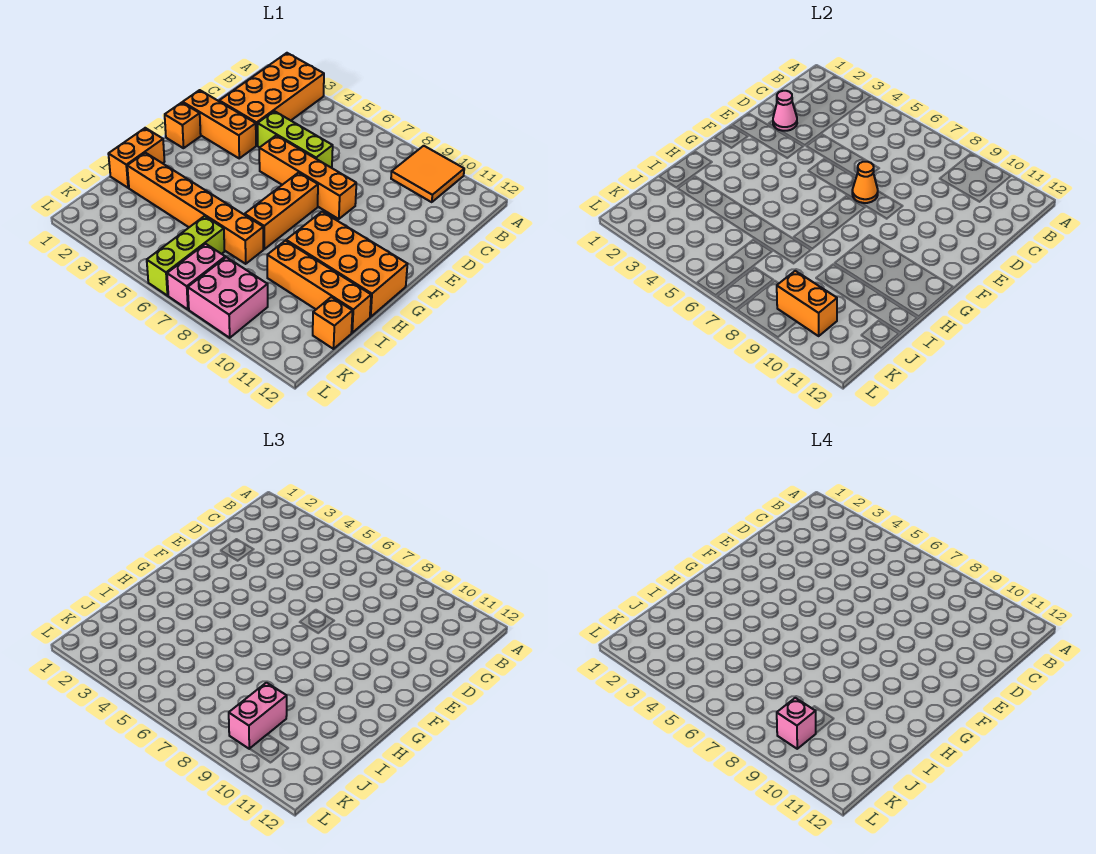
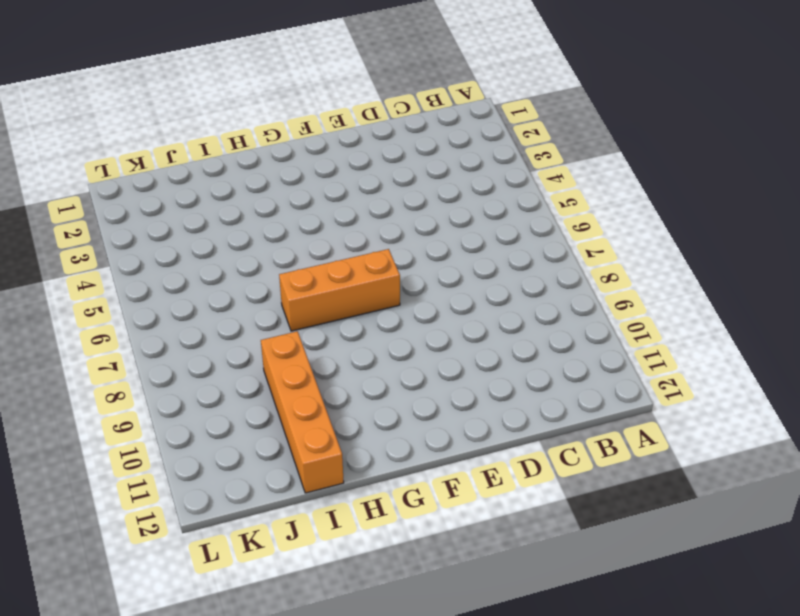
none -> orange brick A2:D3 level 1
none -> orange tile A9:B10 level 1
none -> lime brick D4:D6 level 1

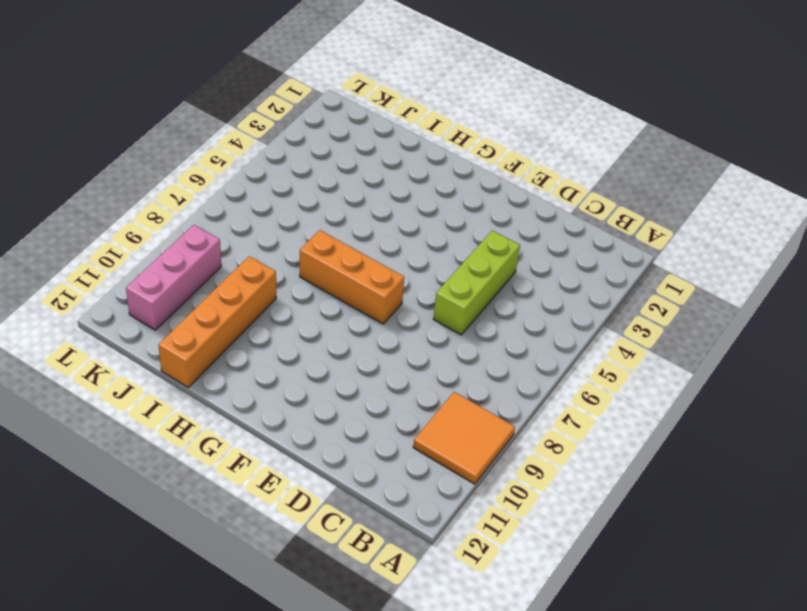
pink brick K9:K11 level 1 -> pink brick K8:L9 level 1
none -> orange brick A2:D3 level 1
none -> orange brick E1:E3 level 1
none -> orange brick E5:E8 level 1

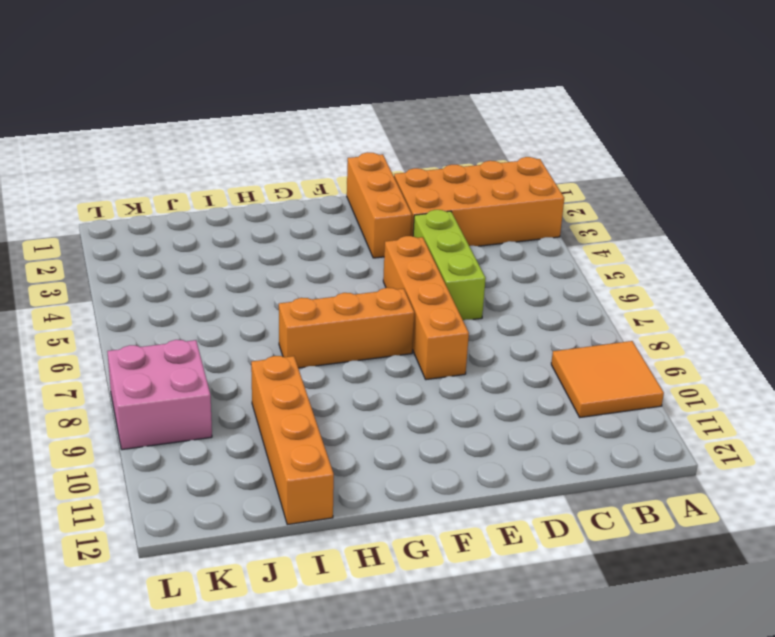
none -> orange brick F1 level 1
none -> orange brick G9:H12 level 1
none -> orange brick H1:I1 level 1

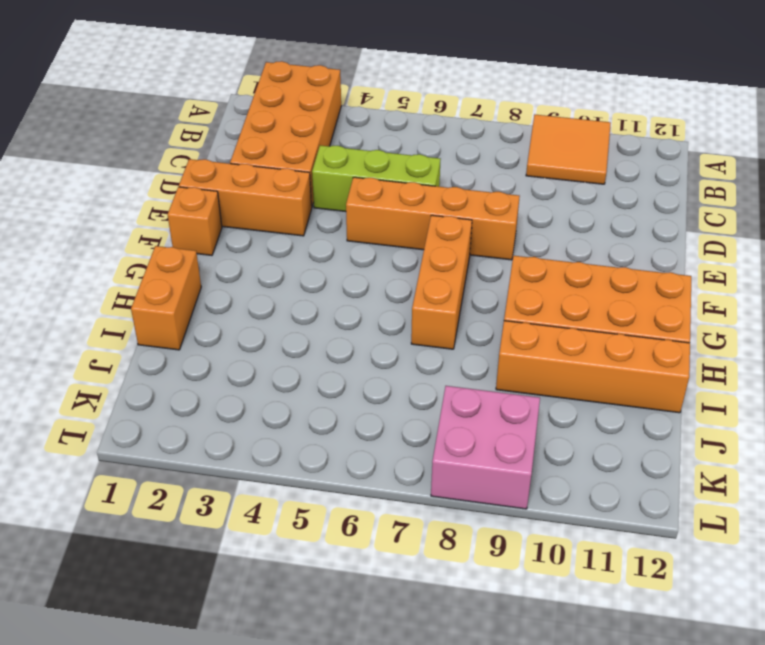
none -> orange brick I2:I7 level 1
none -> lime brick J6:L6 level 1
none -> orange brick J12 level 1

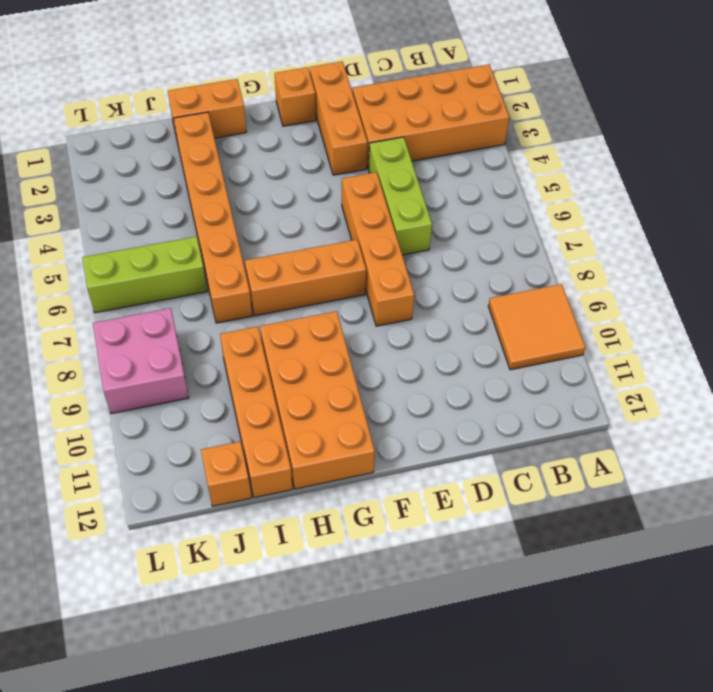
none -> pink brick K7:L7 level 1
none -> pink cone D2 level 2
none -> orange cone E7 level 2

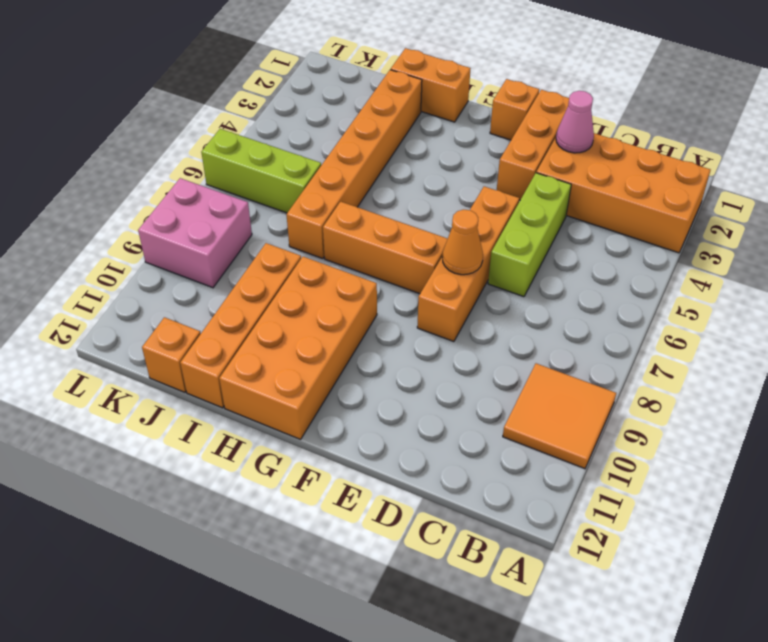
none -> pink brick K7:L7 level 1
none -> orange brick K9:K10 level 2
none -> pink brick J9:K9 level 3

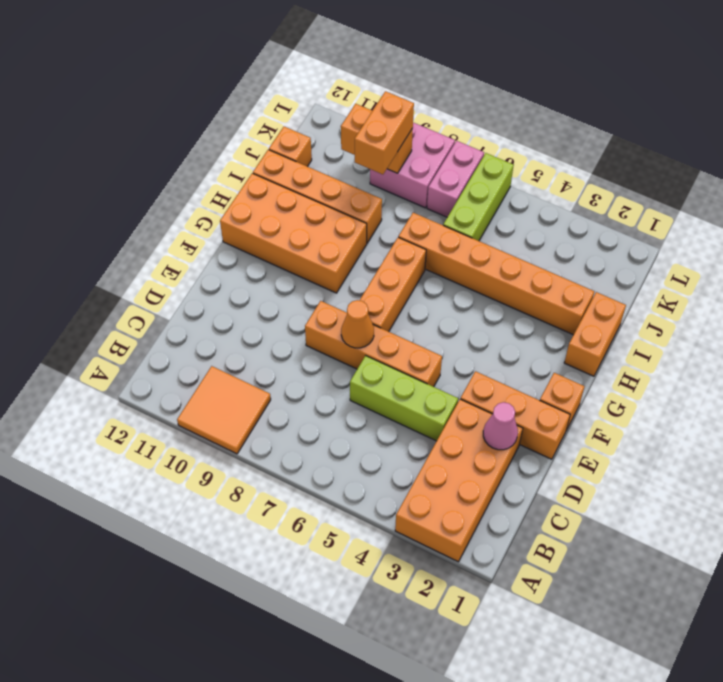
orange brick J9:K9 level 3 -> pink brick J9:K9 level 3
none -> pink brick K9 level 4

